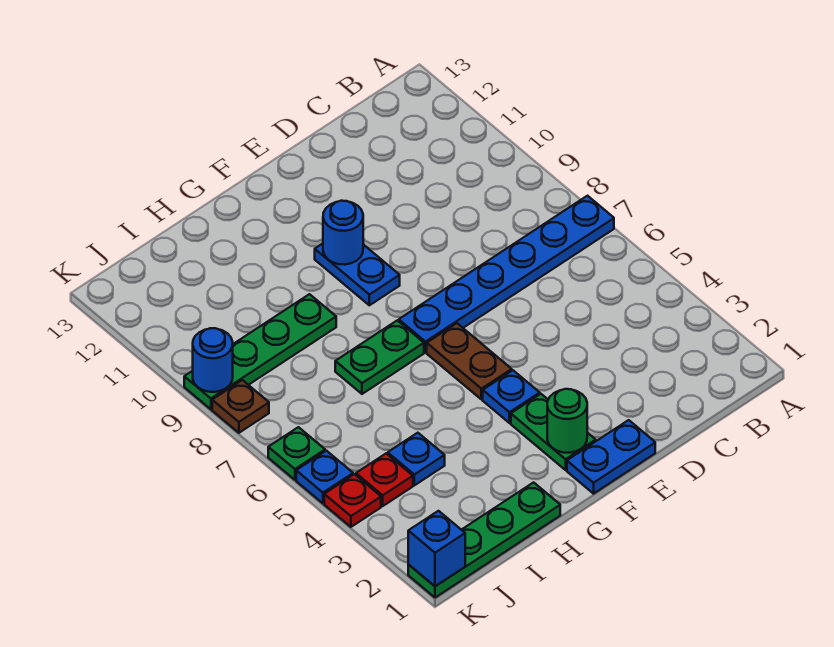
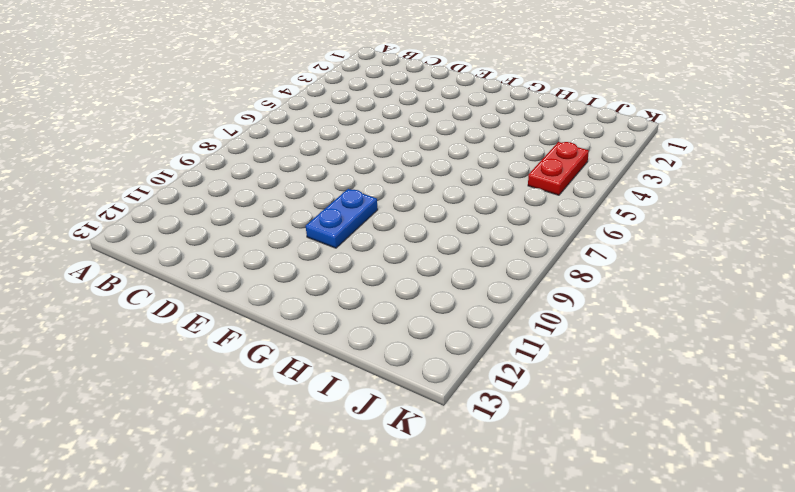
red plate J4:J5 level 1 -> red plate J4 level 1
none -> blue plate A7:F7 level 1
none -> blue plate E1:F1 level 1
none -> green plate F2:F3 level 1

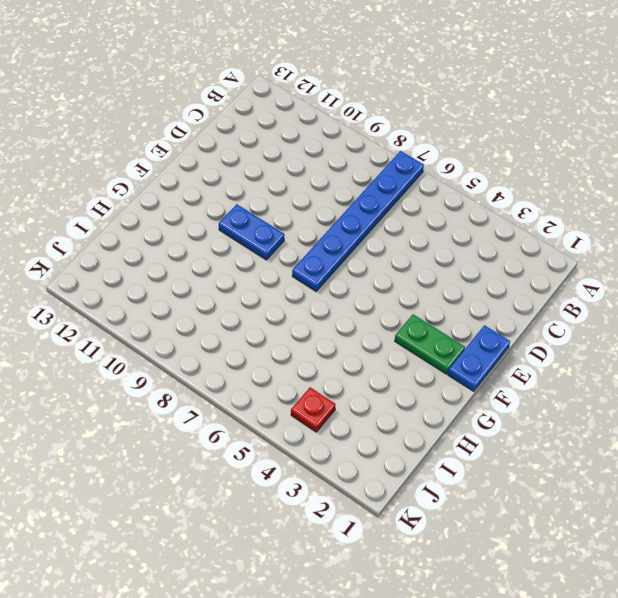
none -> blue plate F4 level 1
none -> brown plate F5:F6 level 1
none -> green plate G7:H7 level 1

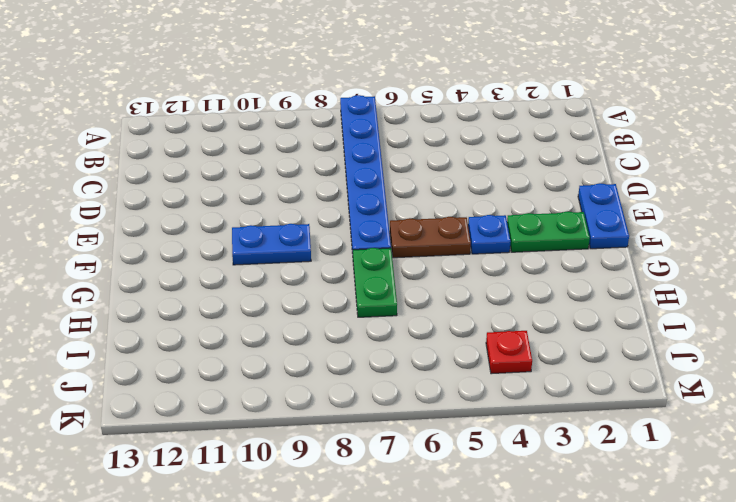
none -> green plate H1:K1 level 1
none -> green plate H9:K9 level 1
none -> blue plate I4 level 1

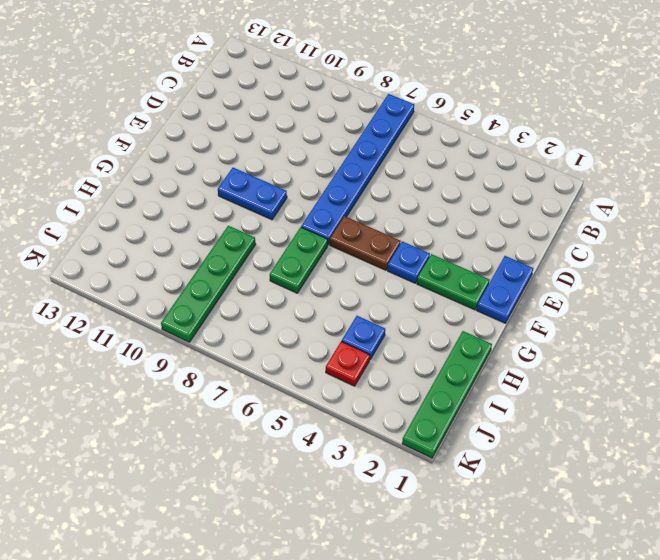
none -> red plate K4 level 1
none -> blue plate K5 level 1
none -> green plate K6 level 1

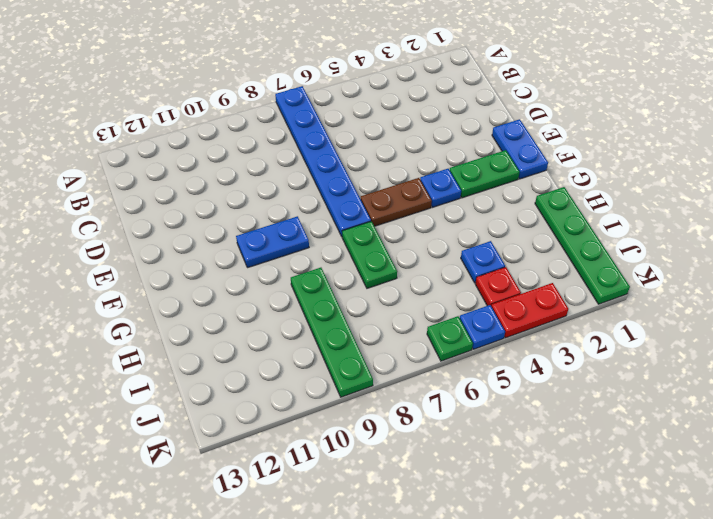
red plate K3:K4 level 1 -> red plate K4 level 1
none -> brown plate K8 level 1
none -> green round brick F2 level 2
none -> blue round brick F10 level 2

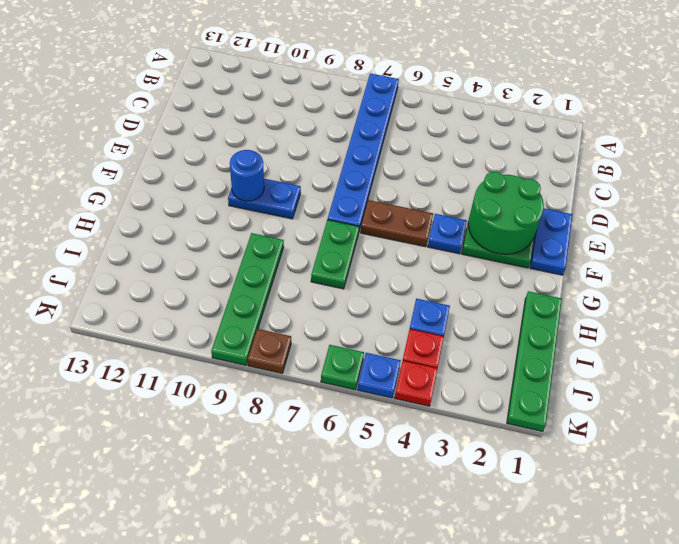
green round brick E2:F3 level 2 -> green round brick F2 level 2
none -> blue brick K1 level 2
none -> blue round brick K9 level 2

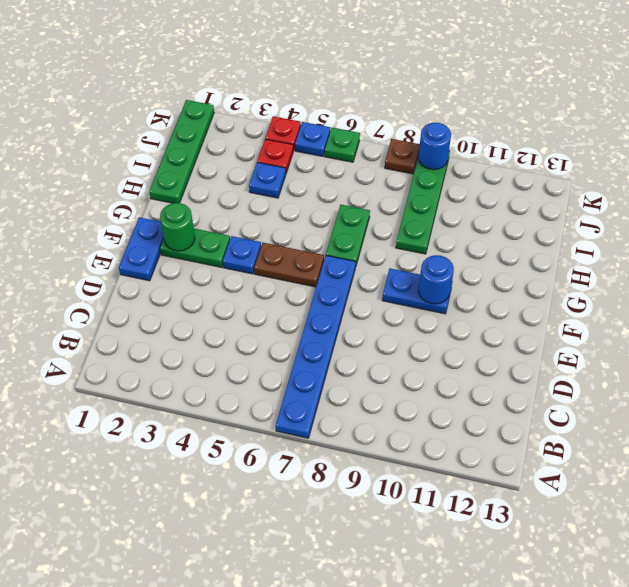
none -> blue brick K1 level 2

